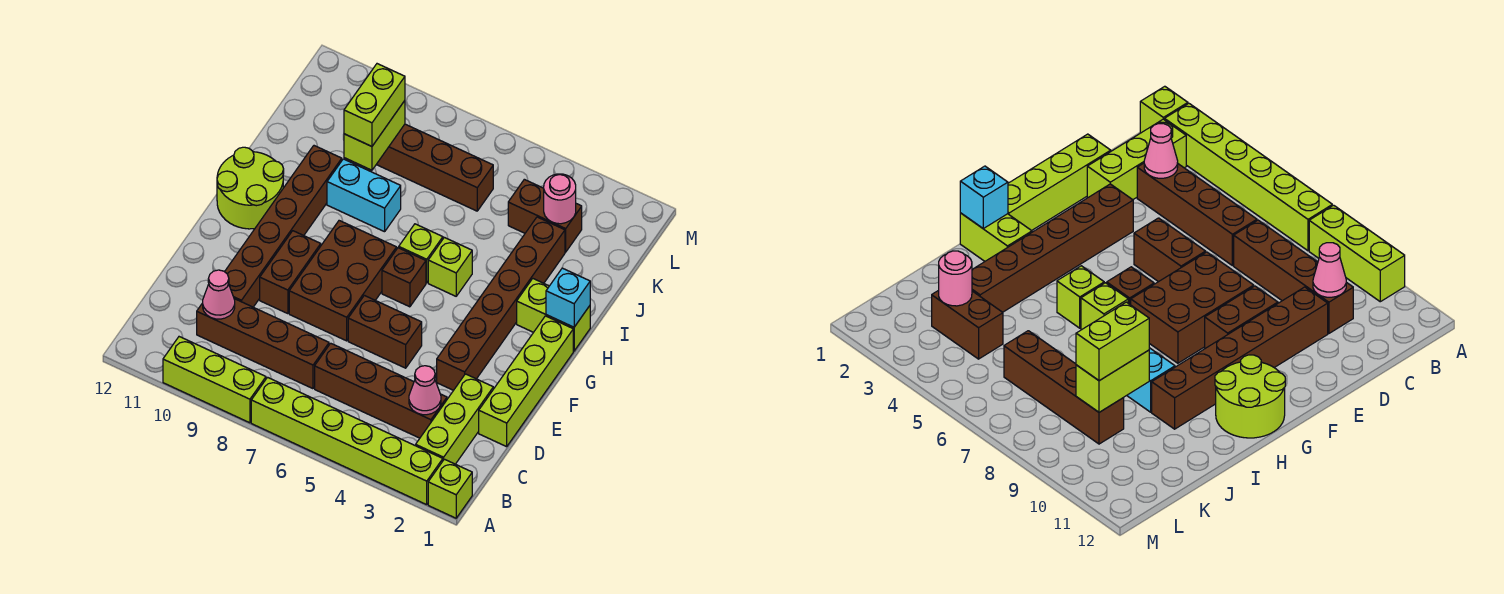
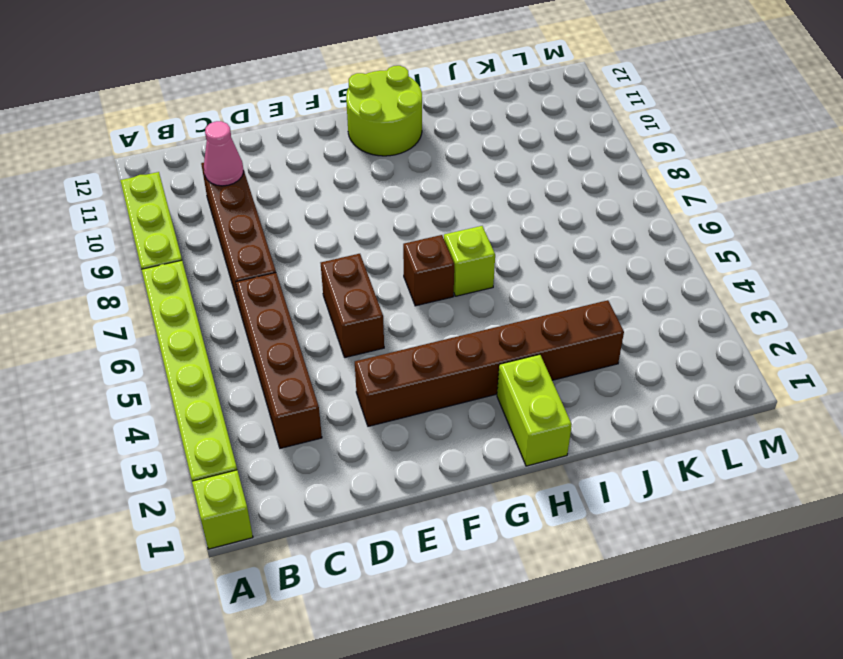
none -> lime brick B2:D2 level 1
none -> lime brick D1:G1 level 1
none -> brown brick D10:I10 level 1

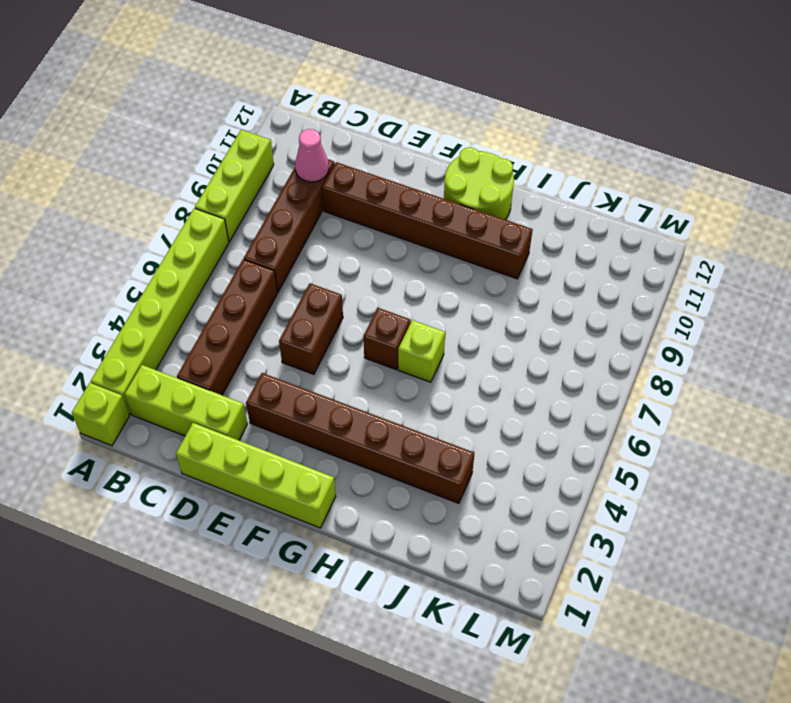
none -> brown brick E7:G8 level 1
none -> brown brick E9:F9 level 1
none -> lime brick H1:H2 level 1

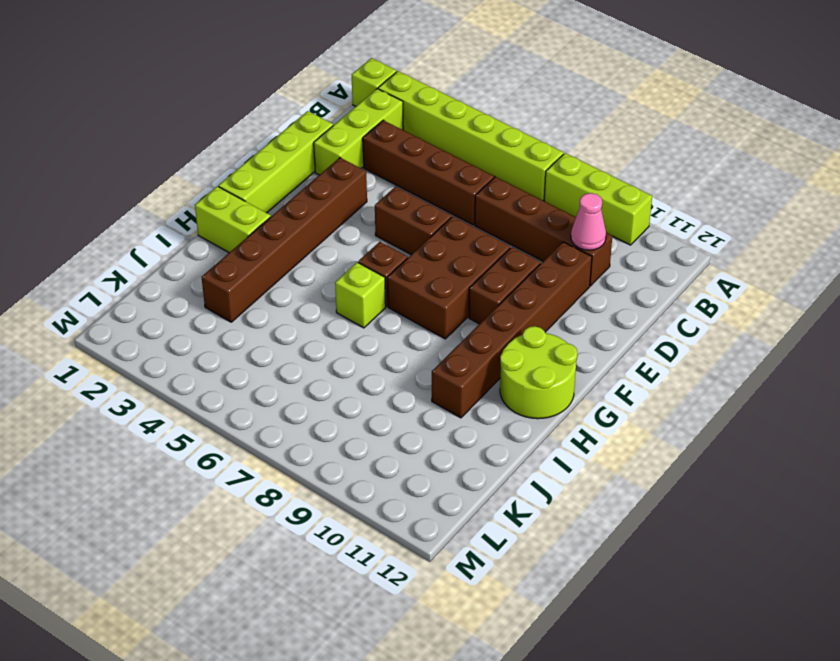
none -> lime brick H5 level 1
none -> cyan brick I8:I9 level 1
none -> brown brick K3:K4 level 1

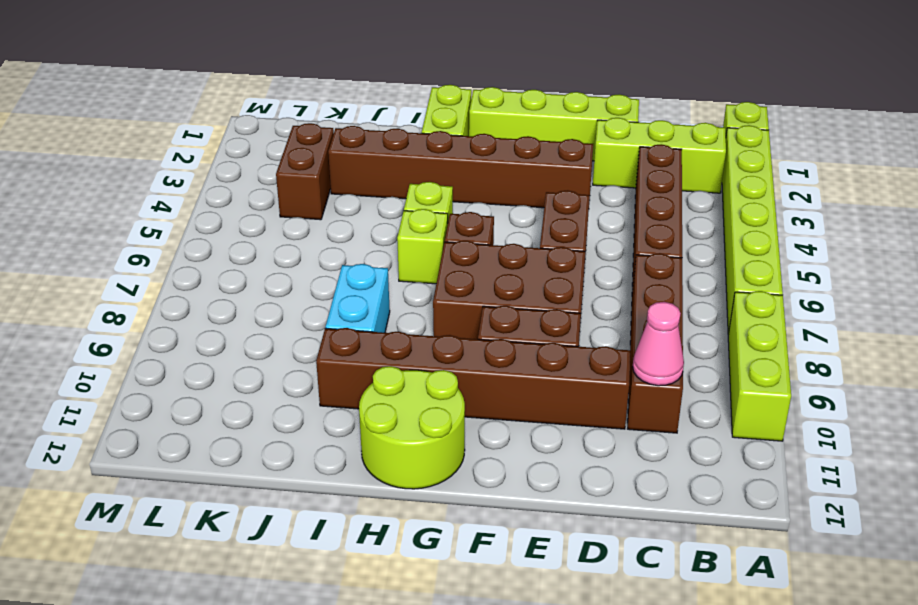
none -> brown brick K6:K9 level 1
none -> pink cone C3 level 2
none -> cyan brick H1 level 2

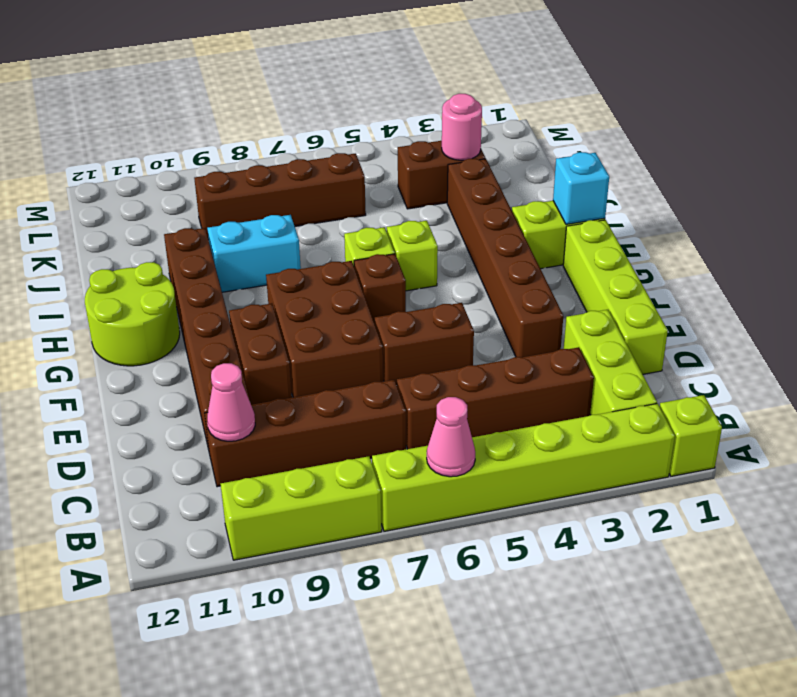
pink cone A6 level 2 -> pink cone C3 level 2
none -> lime brick J9:K9 level 2
none -> lime brick J9:K9 level 3

